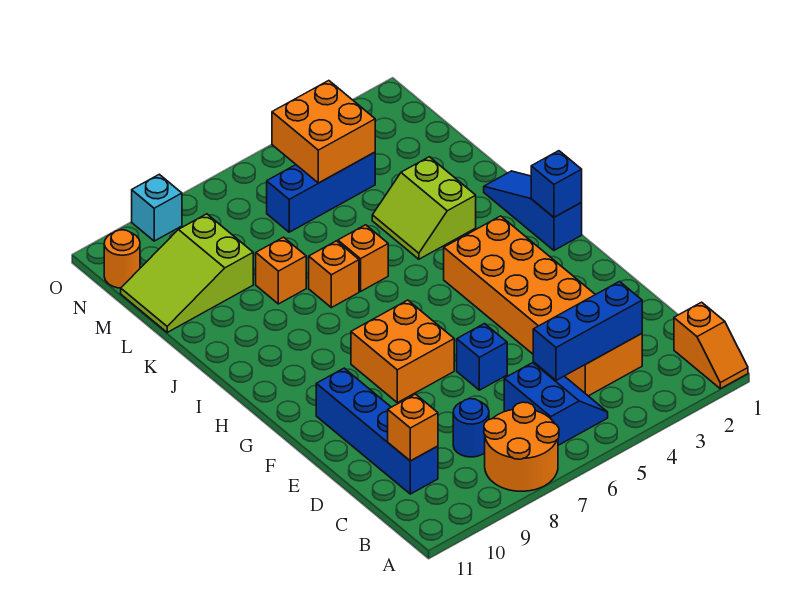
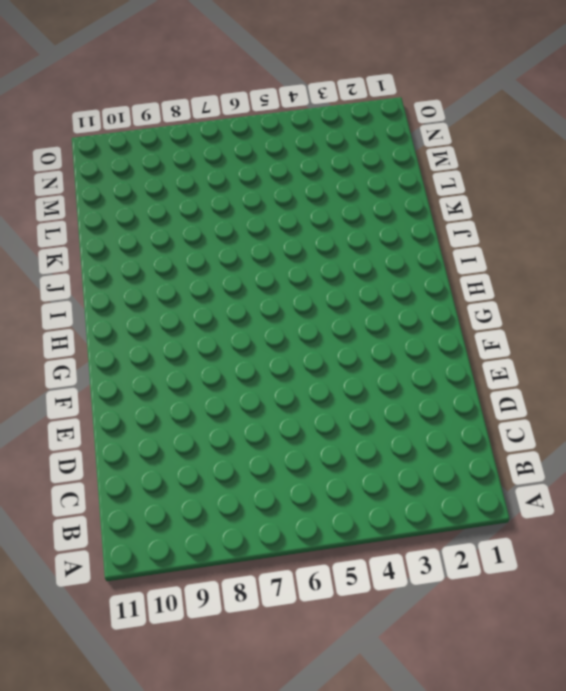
none -> orange slope A1:B1 level 1 top B
none -> orange round brick A7:B8 level 1
none -> blue slope B5:C6 level 1 top 6

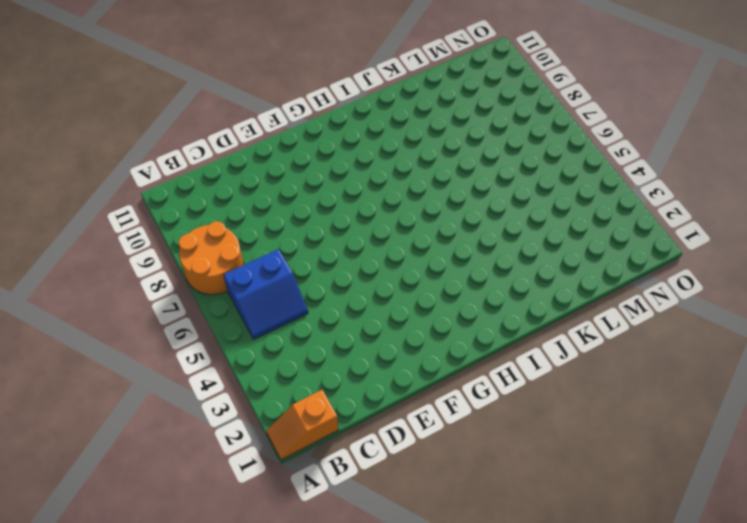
none -> orange brick C3:H4 level 1
none -> blue round brick C8 level 1
none -> blue brick C10:F10 level 1

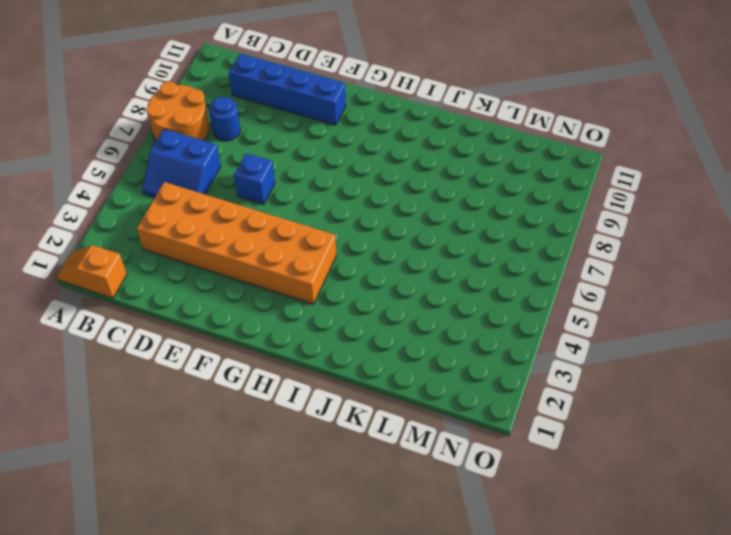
none -> orange brick F7:G8 level 1
none -> blue slope H1:J1 level 1 top H
none -> lime slope J3:K4 level 1 top 3

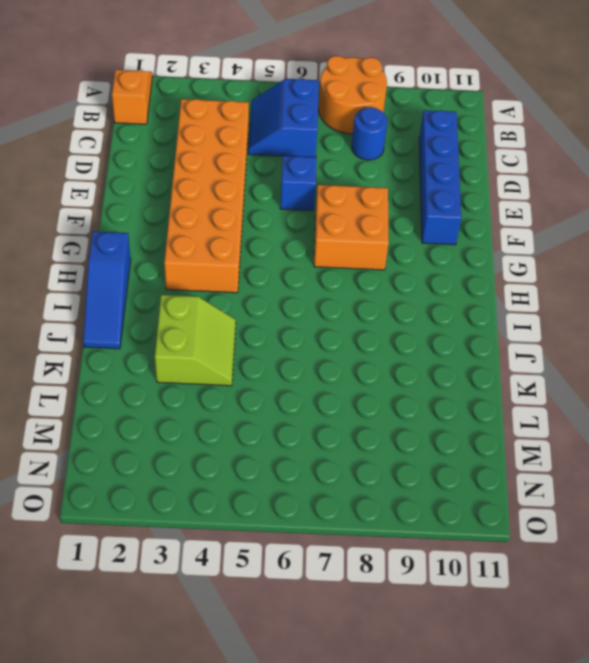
none -> orange brick J6 level 1
none -> orange brick J7 level 1
none -> orange brick K8 level 1

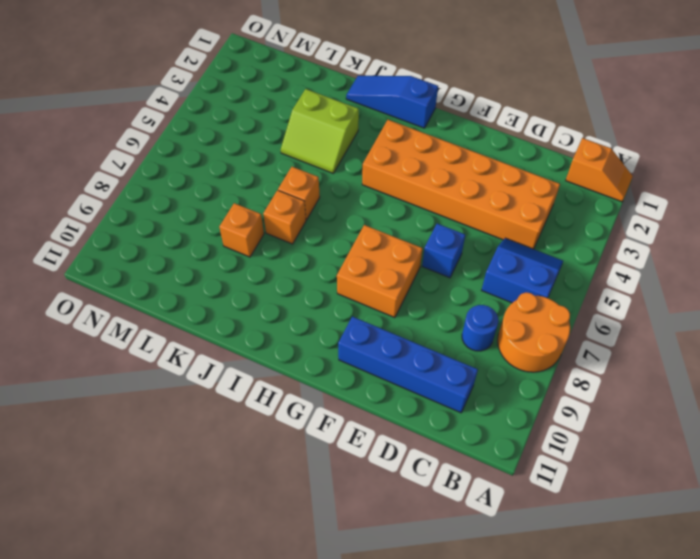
none -> lime slope L9:M11 level 1 top 9
none -> blue brick M4:M6 level 1
none -> orange round brick N11 level 1

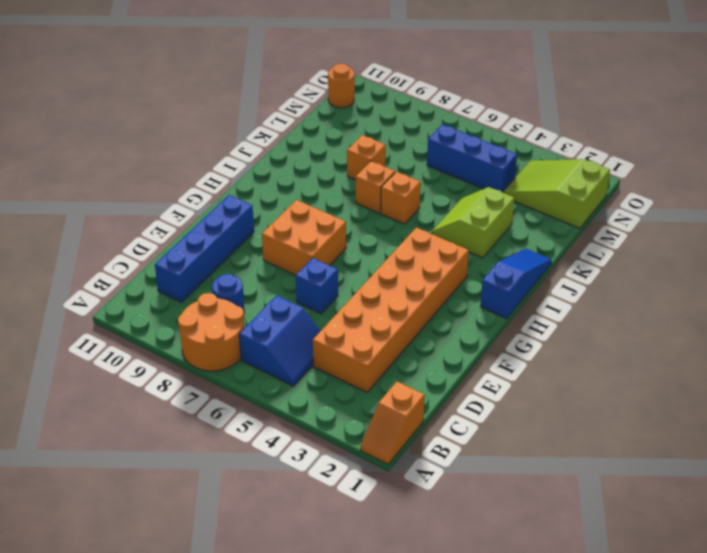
lime slope M1:N3 level 1 top 1 -> lime slope L9:M11 level 1 top 9
none -> cyan brick O9 level 1
none -> blue brick C3:C5 level 2
none -> orange brick C10 level 2

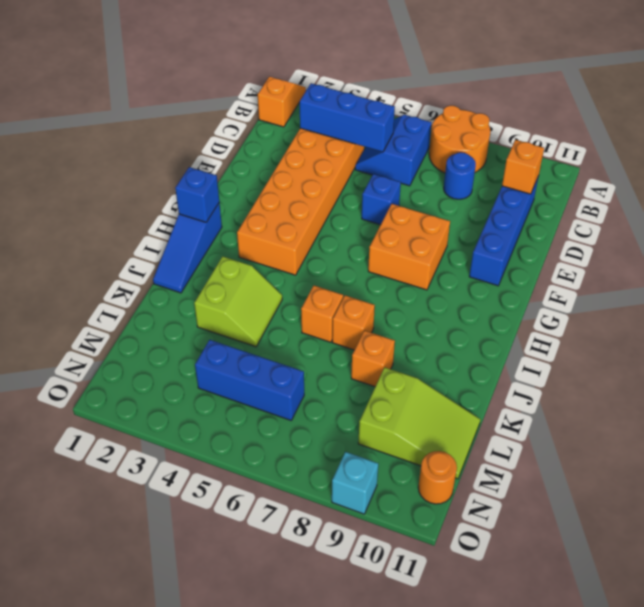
none -> orange brick M4:N5 level 2

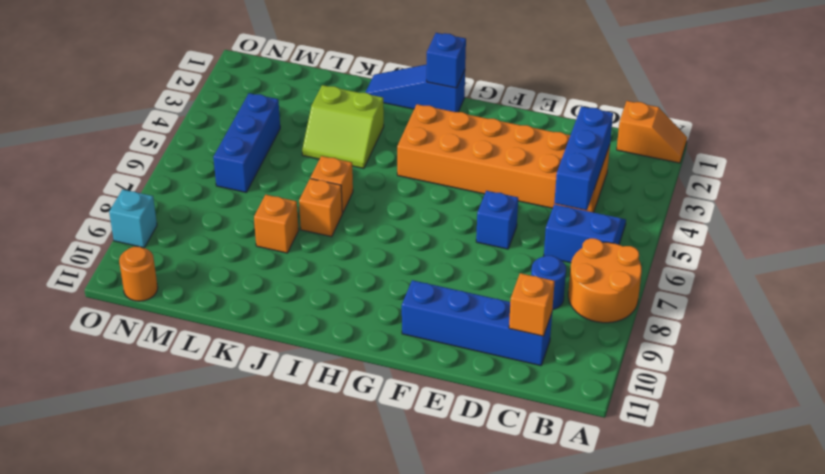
none -> orange brick F7:G8 level 1
none -> lime slope L9:M11 level 1 top 9
none -> orange brick M4:N5 level 2

